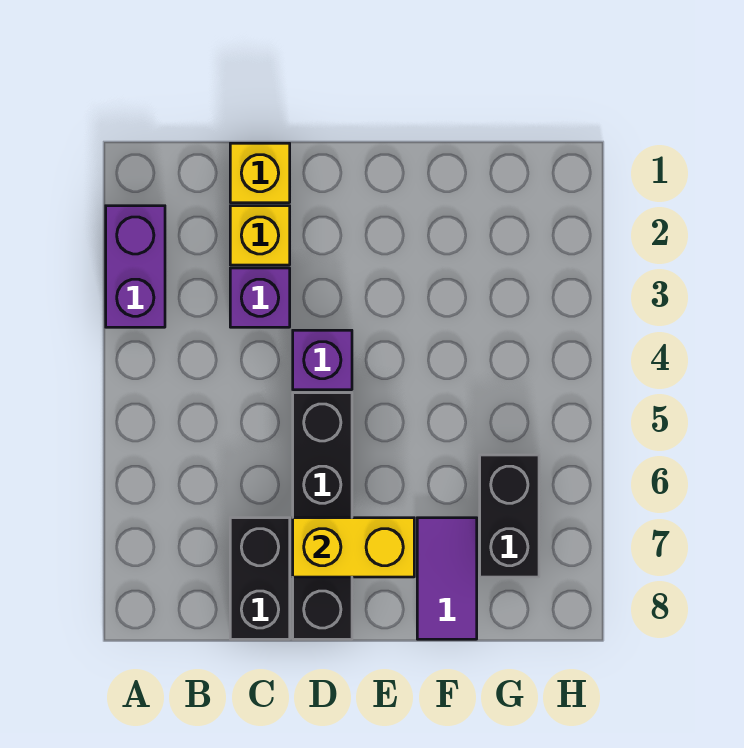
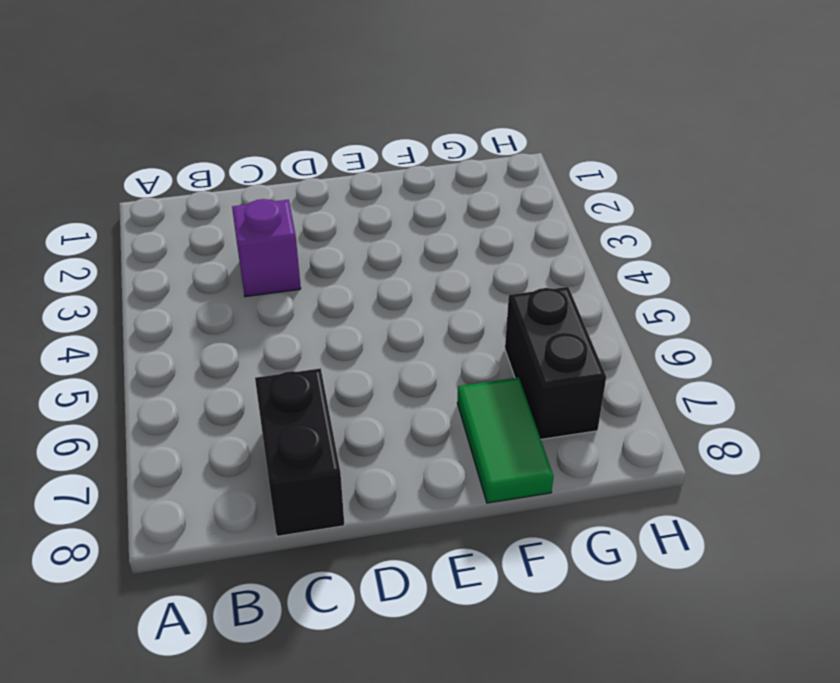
green tile F7:F8 level 1 -> purple tile F7:F8 level 1
none -> purple brick A2:A3 level 1
none -> yellow brick C1 level 1

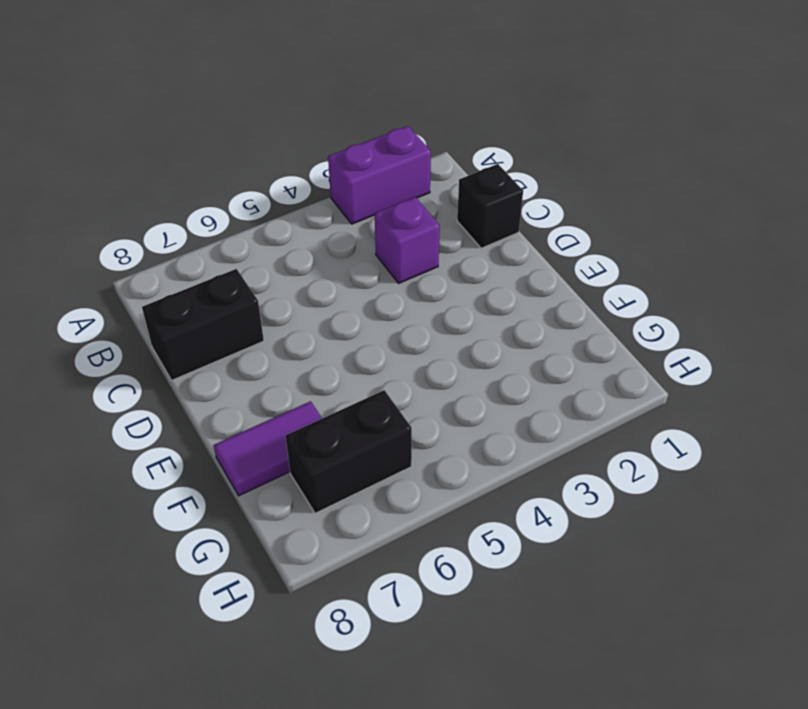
black brick C1 level 1 -> yellow brick C1 level 1
none -> yellow brick C2 level 1
none -> purple brick D4 level 1

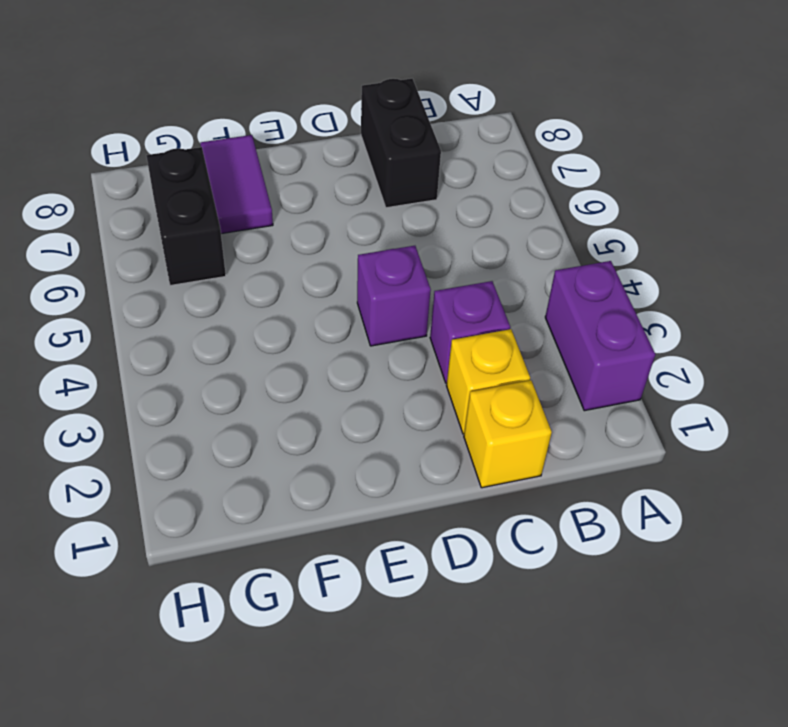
none -> black brick D5:D8 level 1
none -> yellow brick D7:E7 level 2

